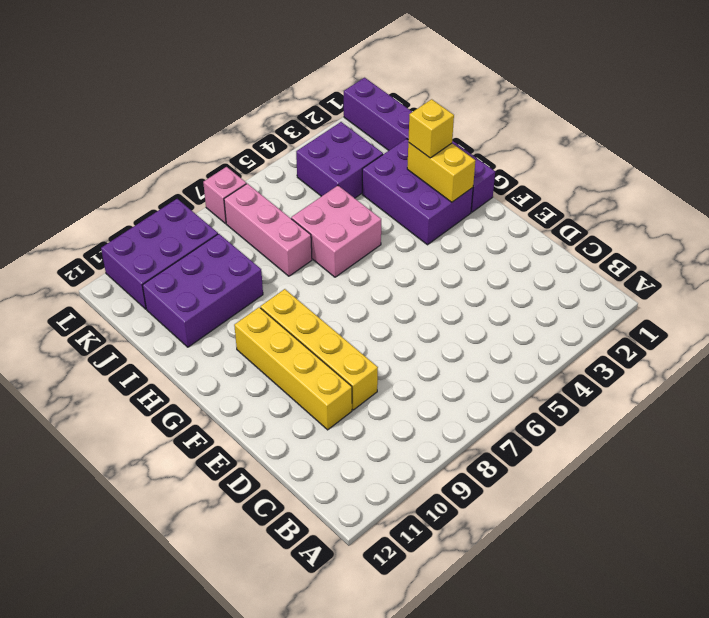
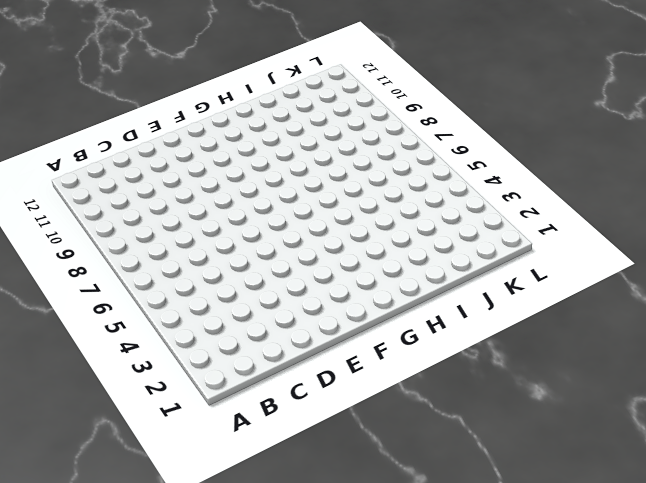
none -> yellow brick D9:G9 level 1
none -> yellow brick D10:G10 level 1
none -> purple brick G1:L1 level 1

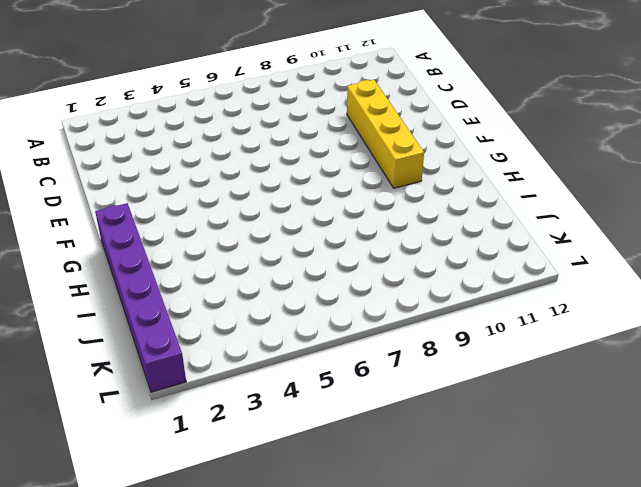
none -> yellow brick D9:G9 level 1
none -> purple brick G2:I3 level 1
none -> pink brick H5:I6 level 1

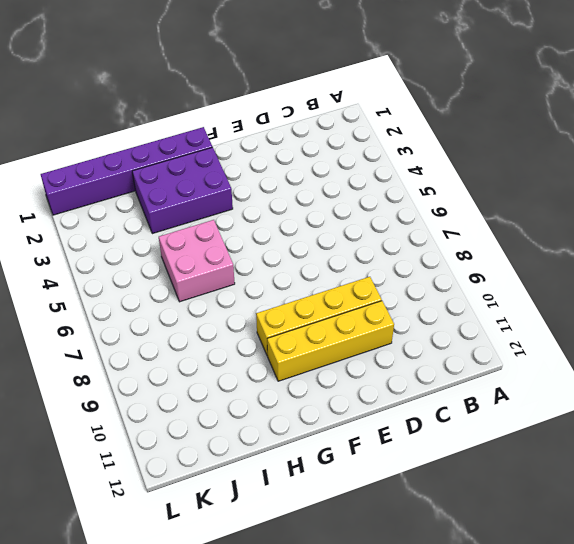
none -> pink brick I7:K7 level 1
none -> purple brick I9:J11 level 1
none -> purple brick J3:K4 level 1

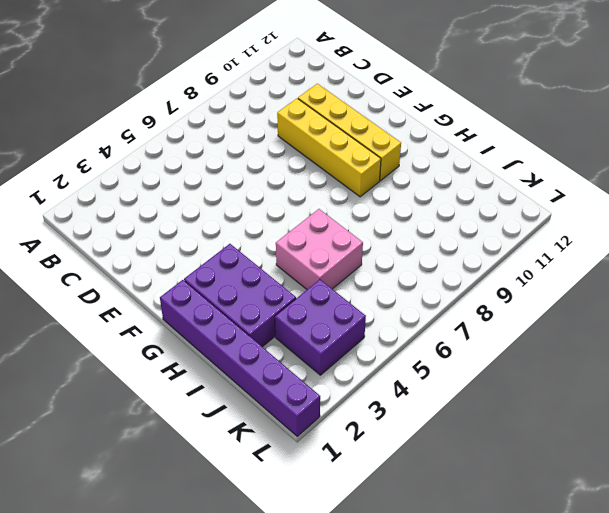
none -> pink brick I7:K7 level 1
none -> purple brick I9:J11 level 1
none -> purple brick K9:L11 level 1

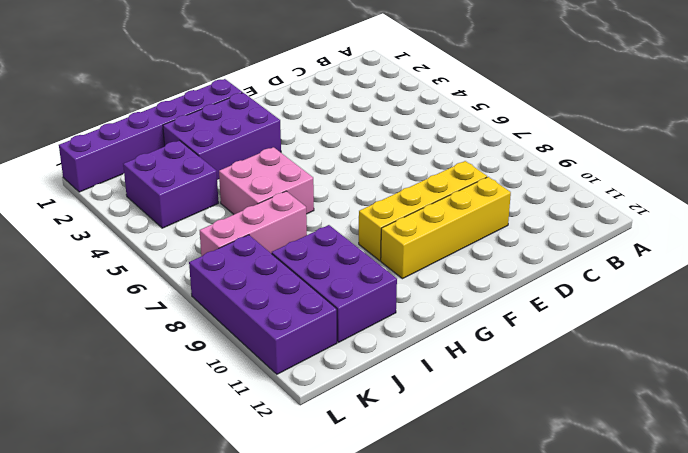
purple brick K8:L11 level 1 -> purple brick K9:L11 level 1
none -> pink brick L7 level 1
none -> yellow brick G2:H2 level 2
none -> yellow brick H2 level 3

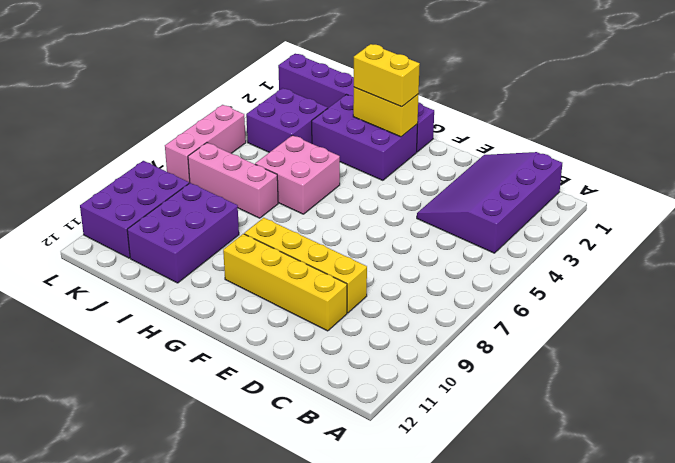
purple slope B1:D4 level 1 top B -> none
yellow brick G2:H2 level 3 -> yellow brick H2 level 3
pink brick L5:L7 level 1 -> pink brick L7 level 1

